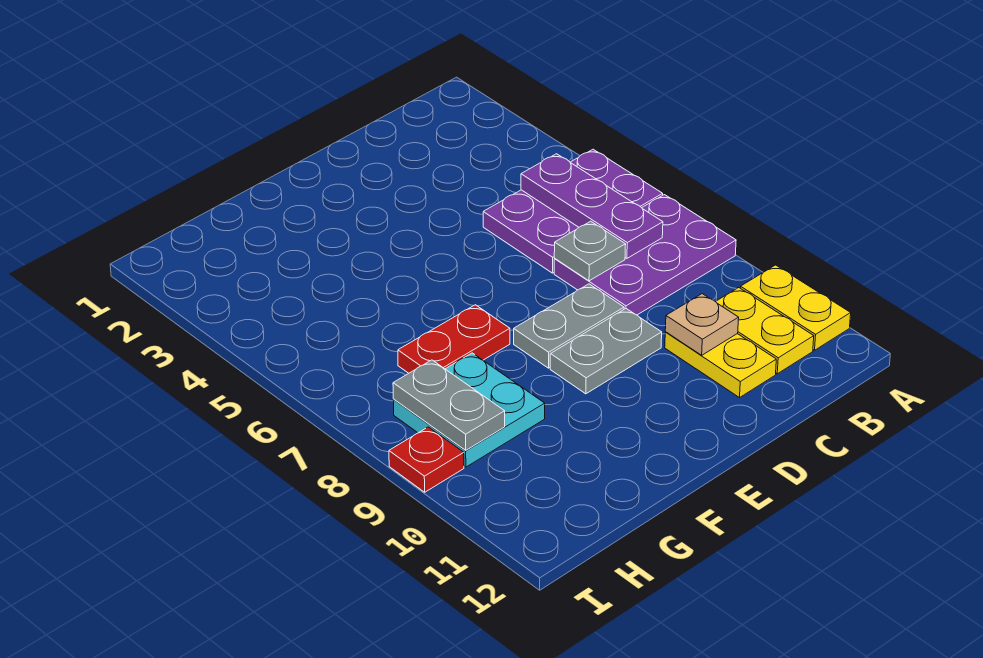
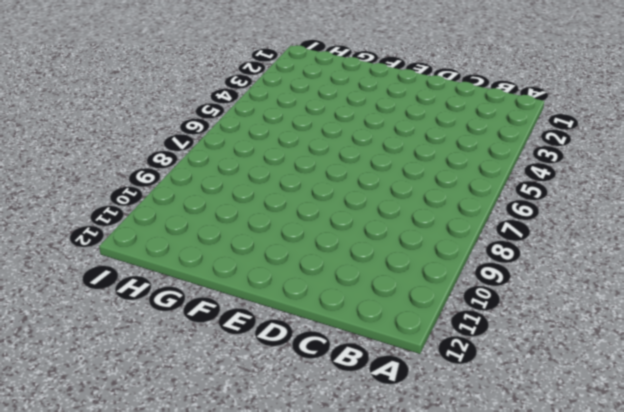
none -> purple plate A5:C6 level 1
none -> purple plate A7:C8 level 1
none -> yellow plate A10:A11 level 1

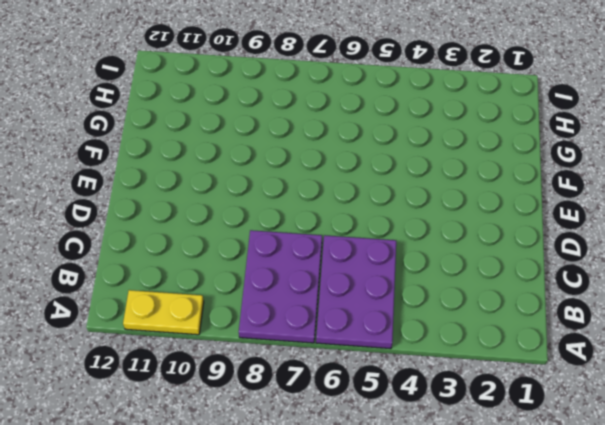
none -> yellow plate B10:B11 level 1
none -> yellow plate C10:C11 level 1
none -> grey plate D8:E8 level 1

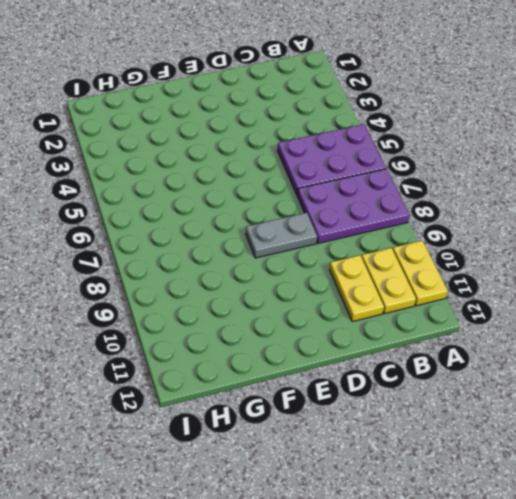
none -> grey plate D9:E9 level 1
none -> red plate F7:G7 level 1
none -> cyan plate G8:H9 level 1

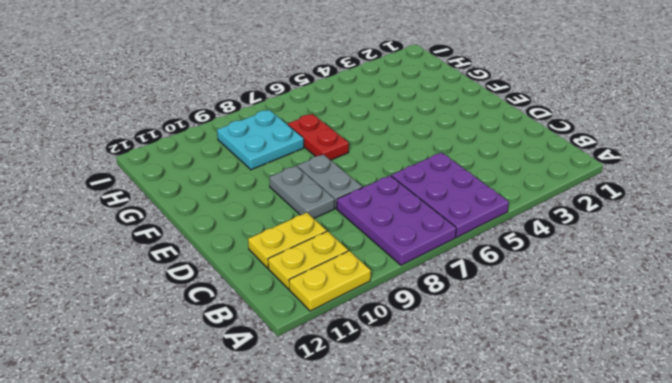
none -> red plate I9 level 1
none -> purple plate B5:B7 level 2
none -> grey plate C7 level 2

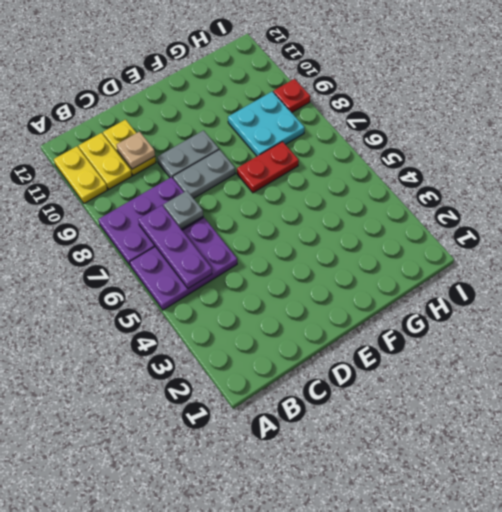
none -> grey plate H8:H9 level 2

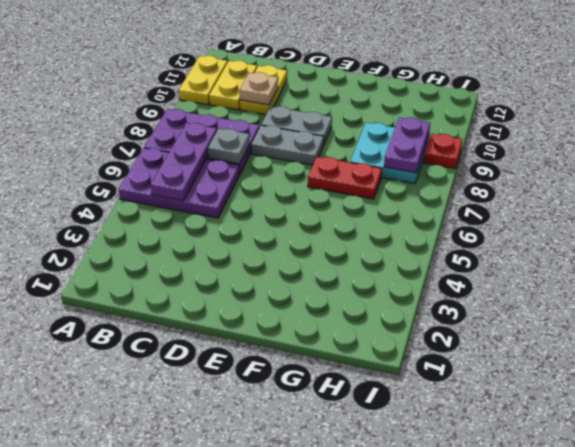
purple plate H8:H9 level 2 -> grey plate H8:H9 level 2

